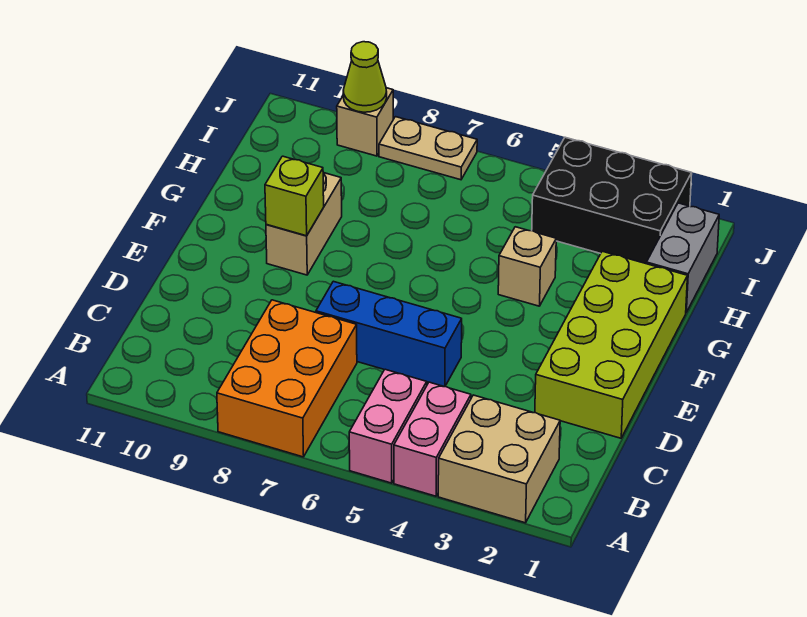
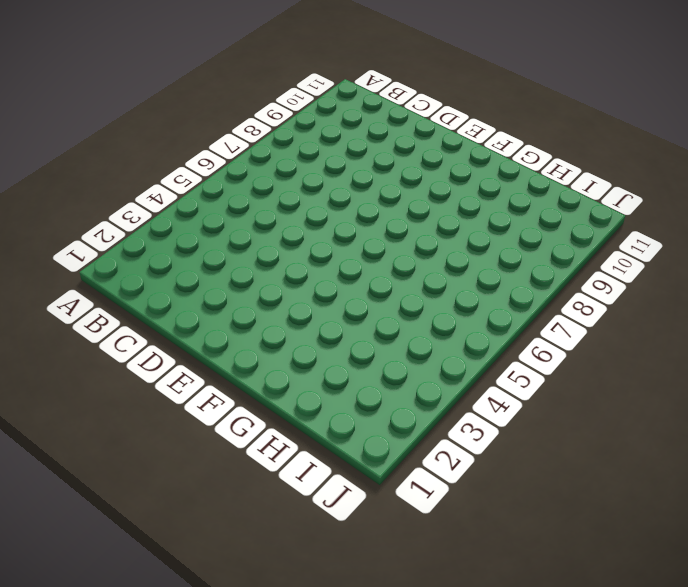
none -> tan brick A2:B3 level 1
none -> pink brick A4:B4 level 1
none -> pink brick A5:B5 level 1

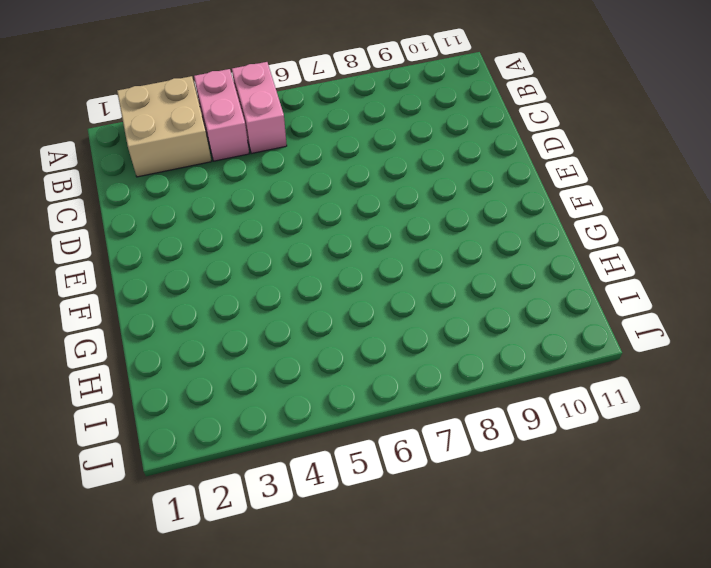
none -> orange brick A7:C8 level 1
none -> lime brick D1:G2 level 1
none -> blue brick D5:D7 level 1

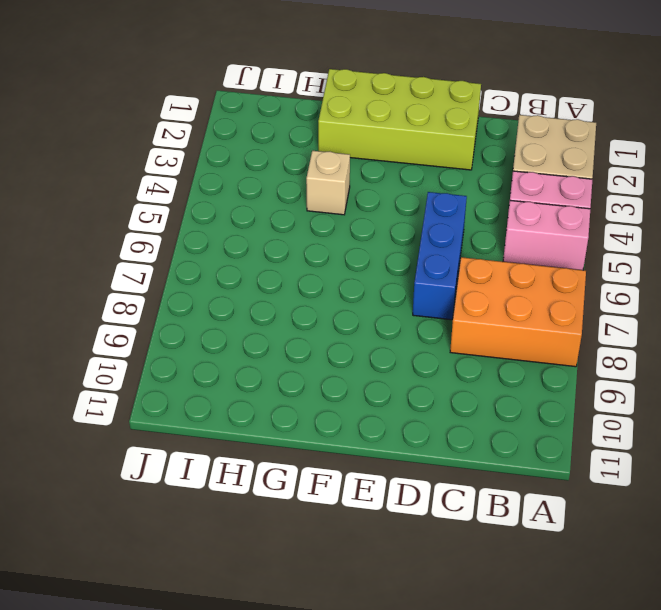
none -> tan brick F9:G9 level 1
none -> grey brick H1:I1 level 1
none -> black brick I2:J4 level 1

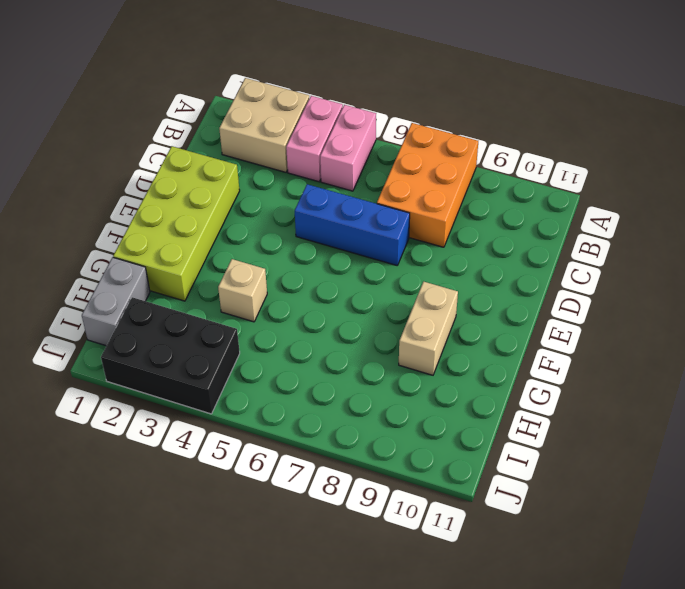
none -> tan plate J7:J8 level 1
none -> tan brick J9 level 1
none -> lime brick F9 level 2

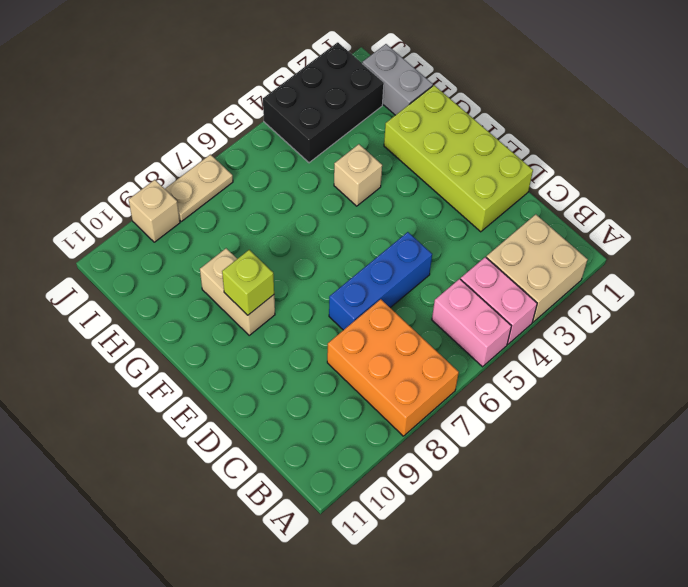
none -> lime cone J9 level 2

